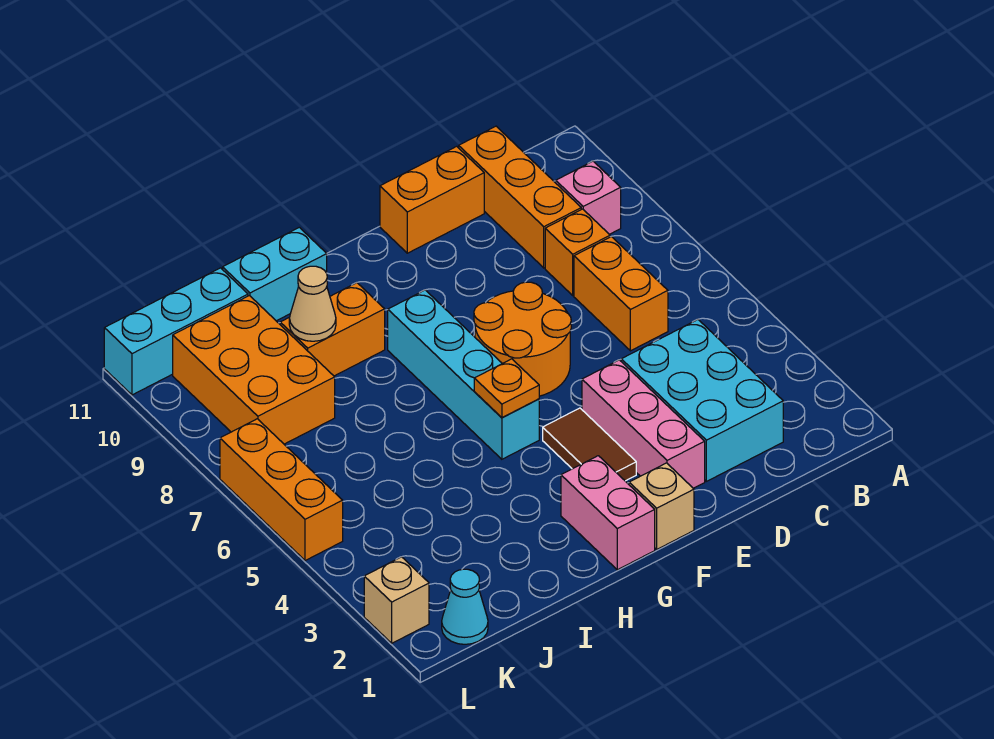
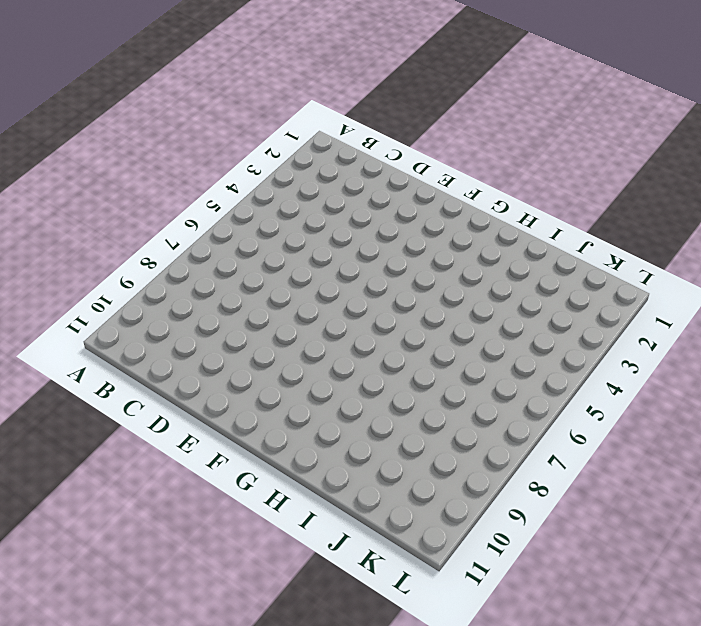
none -> pink brick B9 level 1
none -> cyan brick C2:D4 level 1
none -> orange brick C6:C7 level 1

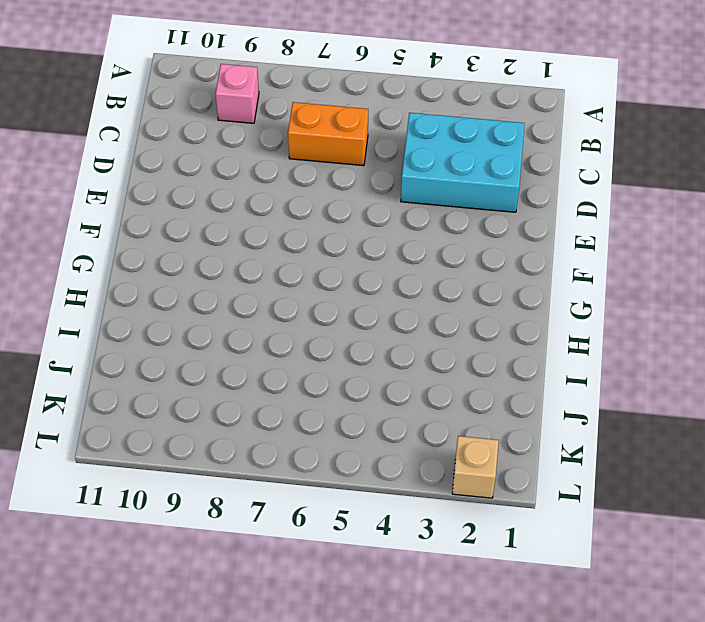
none -> orange brick C8 level 1
none -> orange brick C9:C11 level 1
none -> orange brick D11:E11 level 1

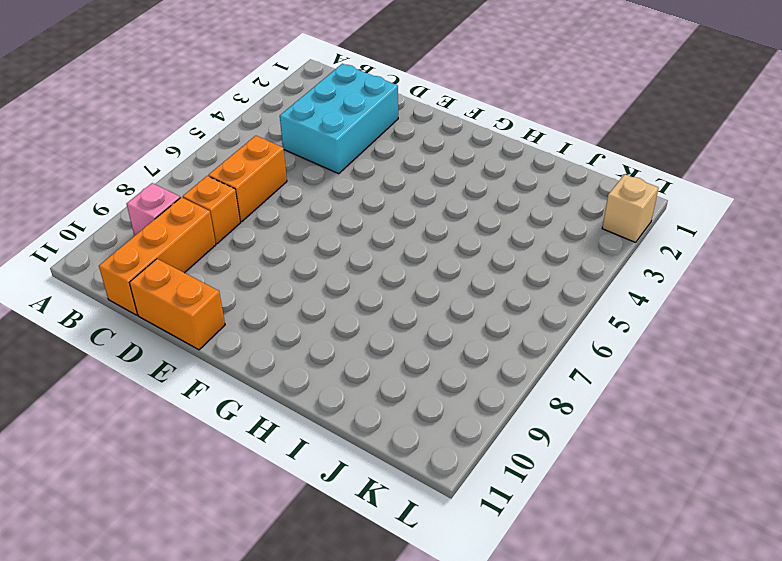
none -> pink brick E2:E4 level 1
none -> orange round brick E6:F7 level 1
none -> tan brick F1 level 1

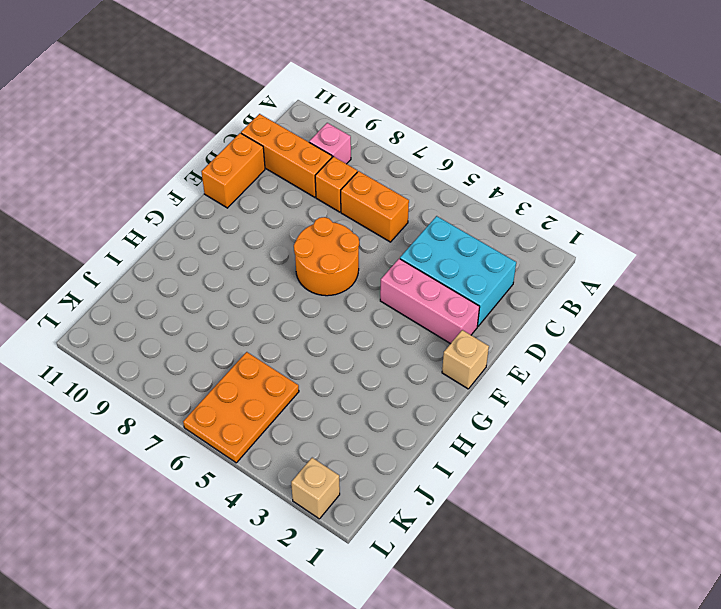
orange plate J5:L6 level 1 -> orange brick L5:L7 level 1
none -> brown tile F3:F4 level 1
none -> pink brick G1:G2 level 1
none -> cyan brick G5:G8 level 1

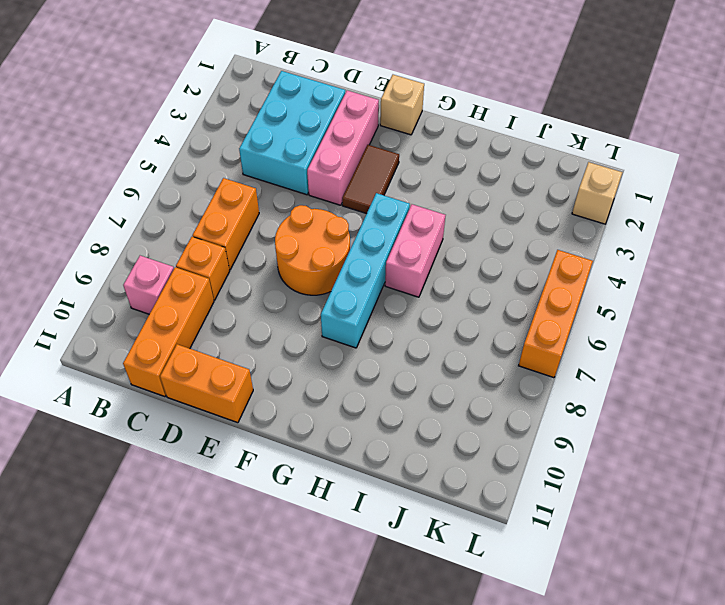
pink brick H5:H6 level 1 -> pink brick G1:G2 level 1
none -> orange brick H9:I9 level 1
none -> cyan brick H11:I11 level 1
none -> orange brick J8:K10 level 1

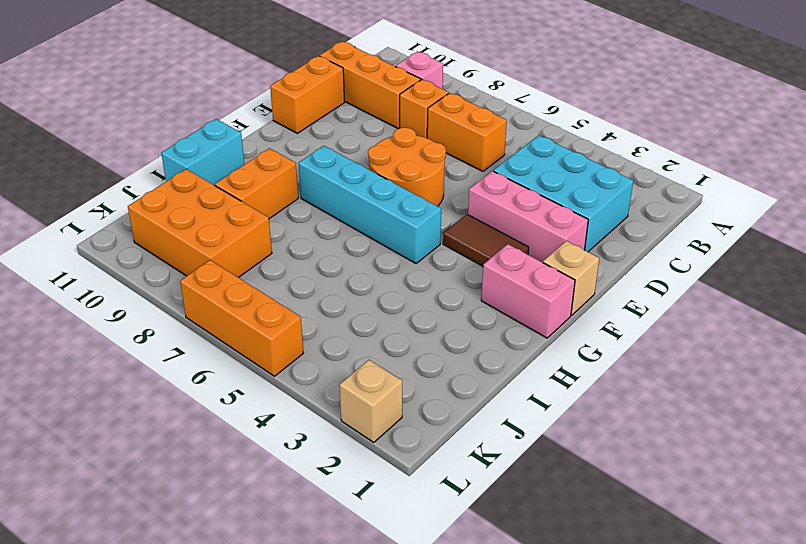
none -> cyan brick J11:L11 level 1
none -> cyan cone K1 level 1
none -> orange plate G5 level 2

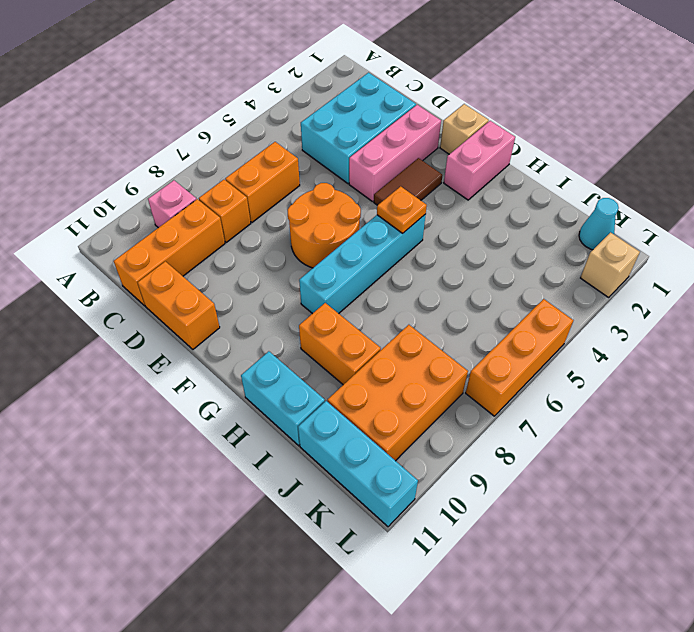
none -> tan cone I9 level 2

